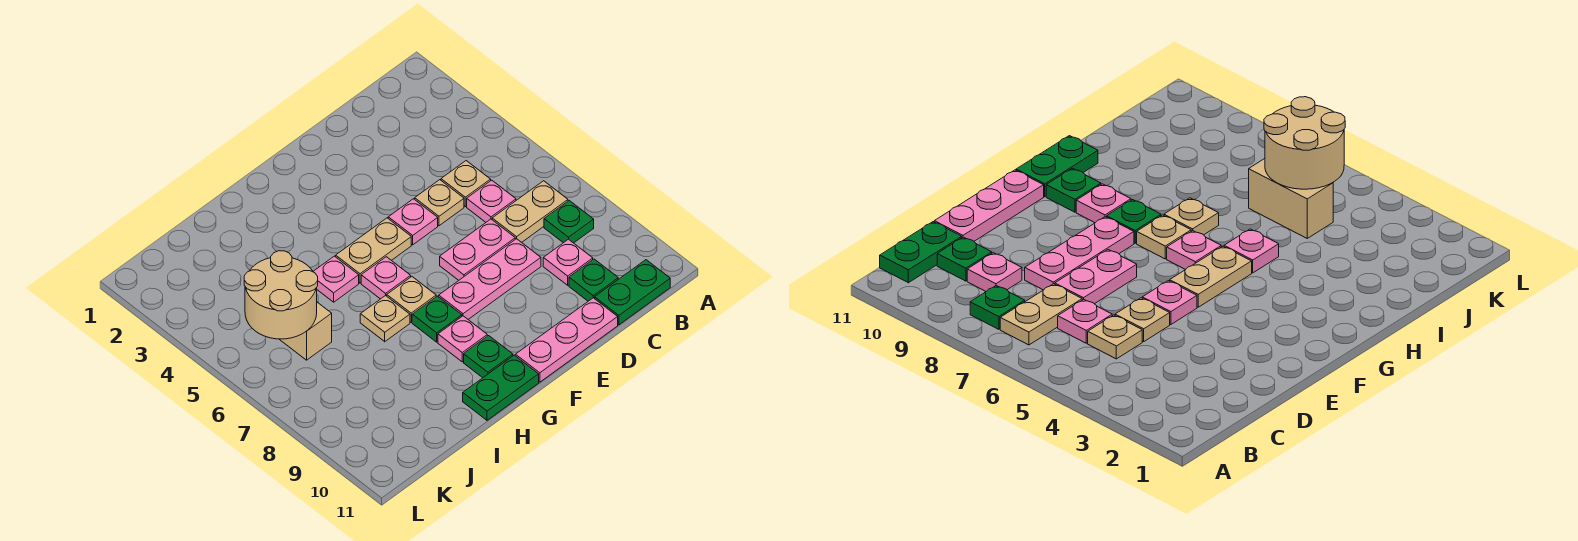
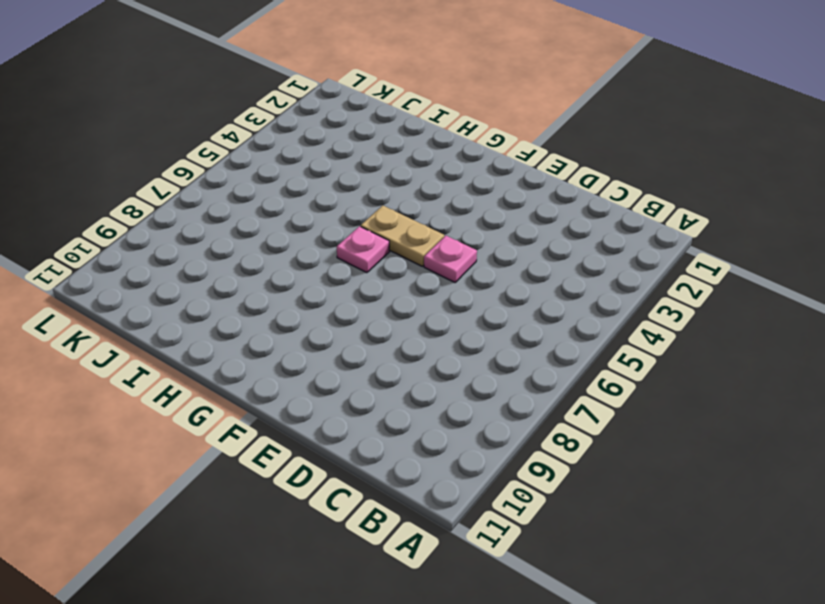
none -> tan plate B7:C7 level 1
none -> green plate B8 level 1
none -> green plate B11:C11 level 1

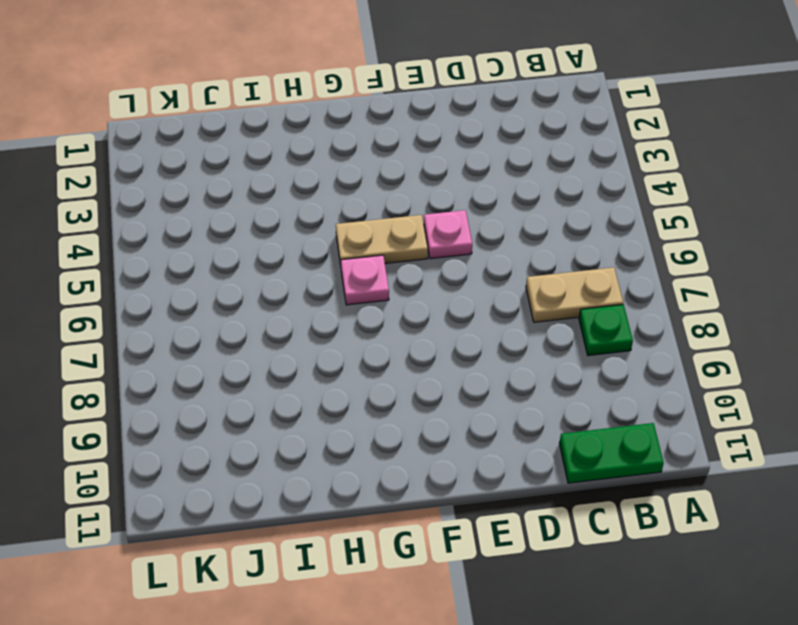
none -> tan plate C5 level 1
none -> pink plate C6 level 1
none -> pink plate C9 level 1

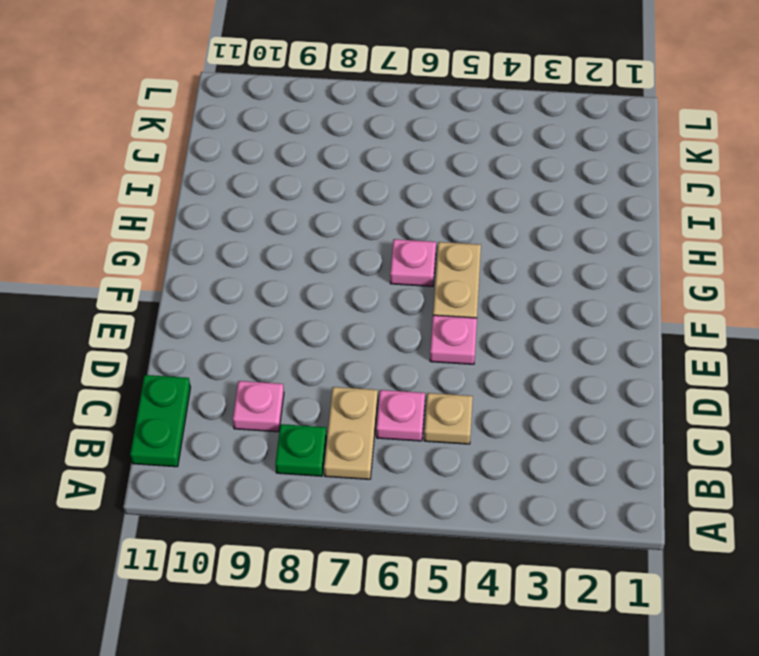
none -> green plate C10 level 1
none -> tan plate D5 level 1
none -> pink plate D7:E7 level 1

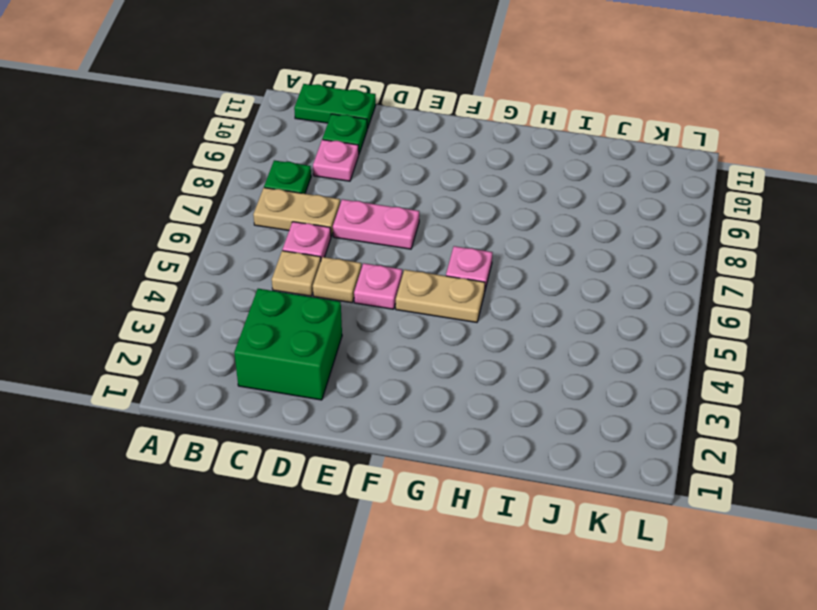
green brick C2:D3 level 1 -> none
none -> pink plate D8:F8 level 1
none -> pink plate D11:F11 level 1
none -> tan plate G7 level 1

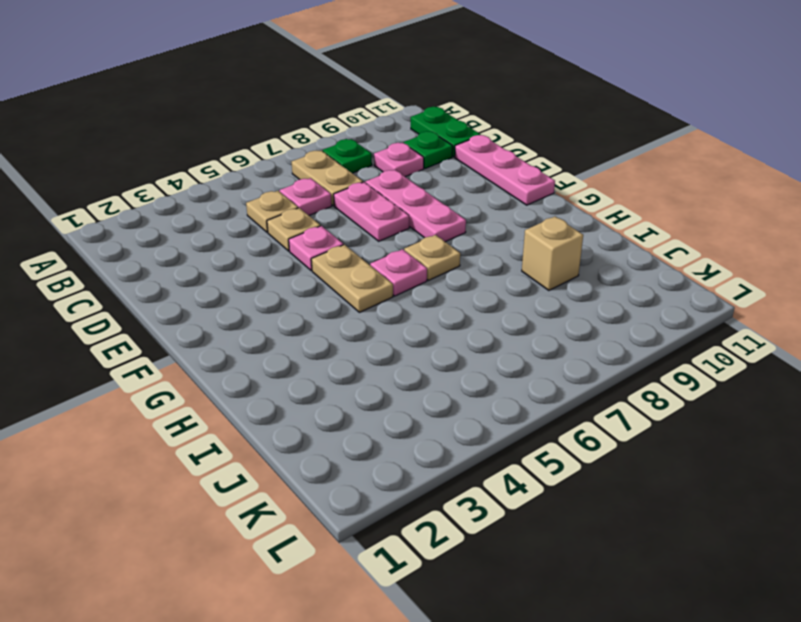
tan brick I9 level 1 -> none
none -> green plate G8 level 1
none -> pink plate G9 level 1
none -> green plate G10 level 1

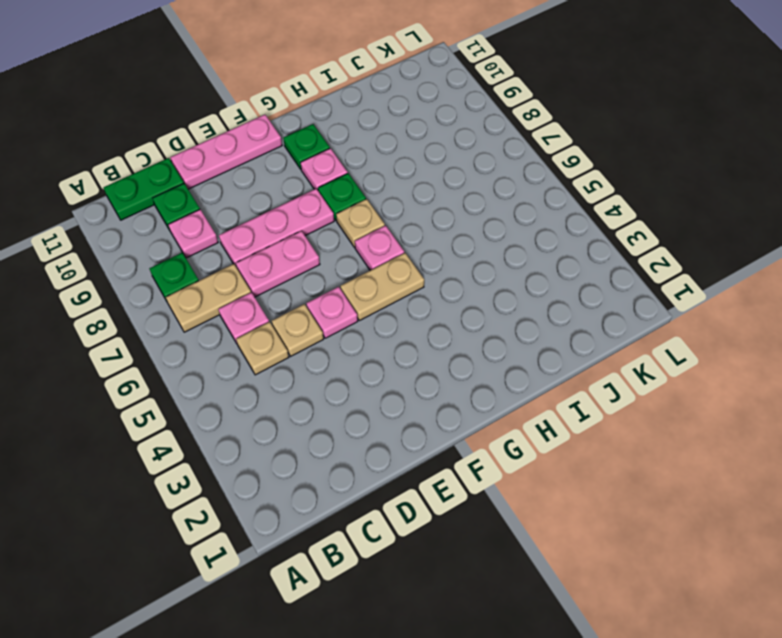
none -> green plate G11:H11 level 1
none -> pink plate H5 level 1
none -> tan plate H7 level 1

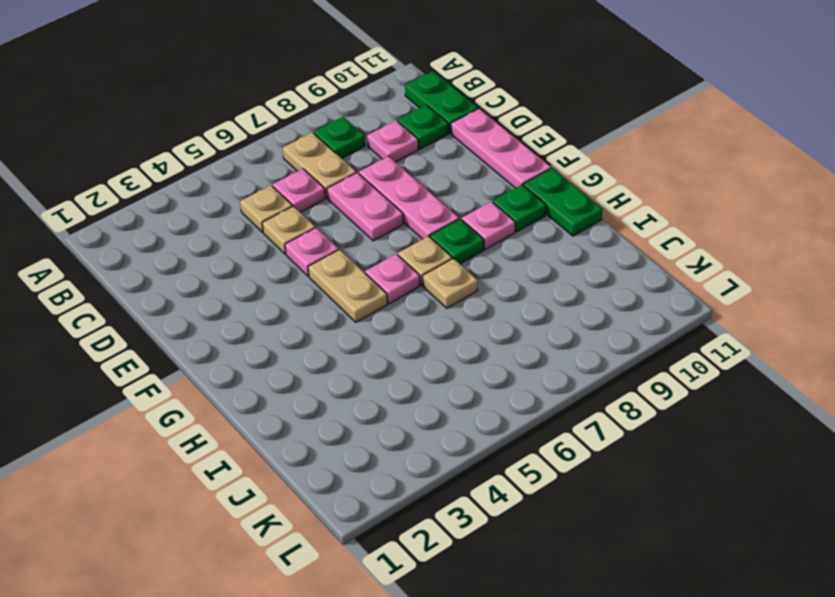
none -> pink plate H5 level 1
none -> tan brick J5:J6 level 1
none -> tan round brick J5:K6 level 2

